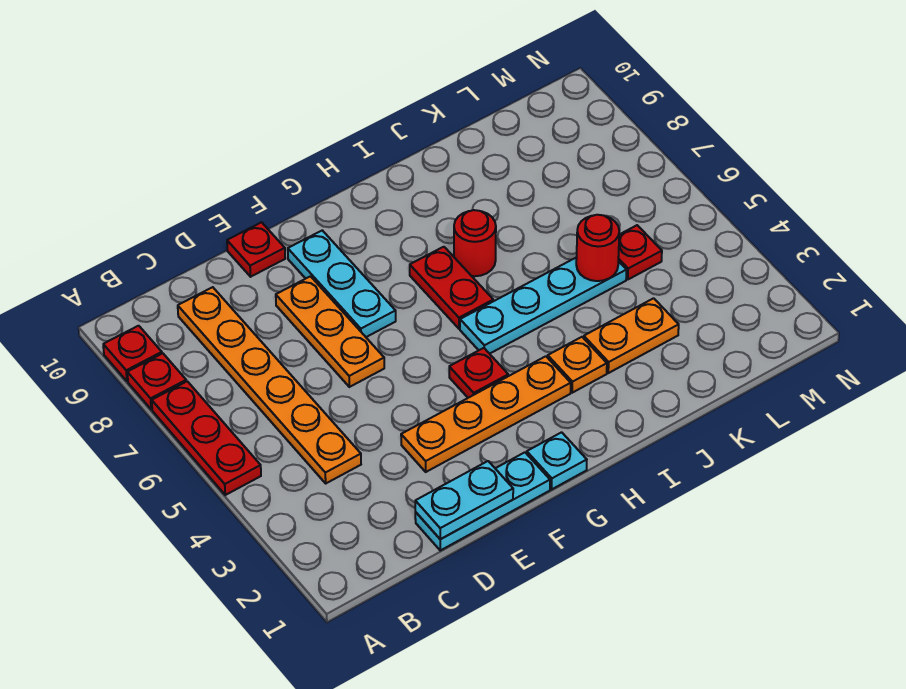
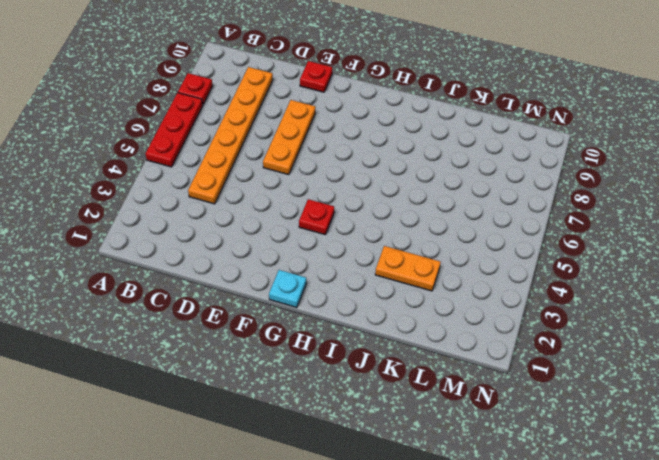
none -> red plate A9 level 1
none -> cyan plate D1:F1 level 1
none -> orange plate E3:H3 level 1

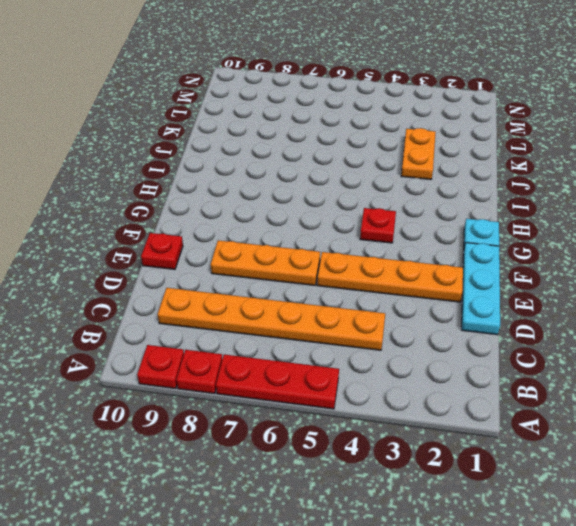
orange plate E2:E5 level 1 -> orange plate E3:H3 level 1
none -> cyan plate F7:F9 level 1
none -> cyan plate H5:K5 level 1
none -> red plate H6:H7 level 1

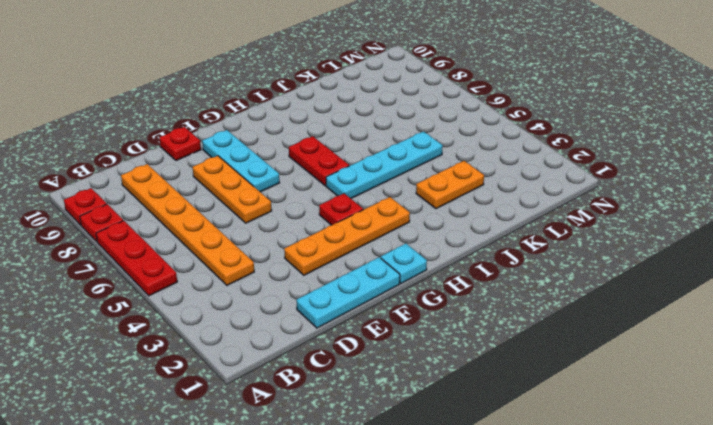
none -> orange plate I3 level 1
none -> red round brick I7 level 1
none -> red plate L5 level 1

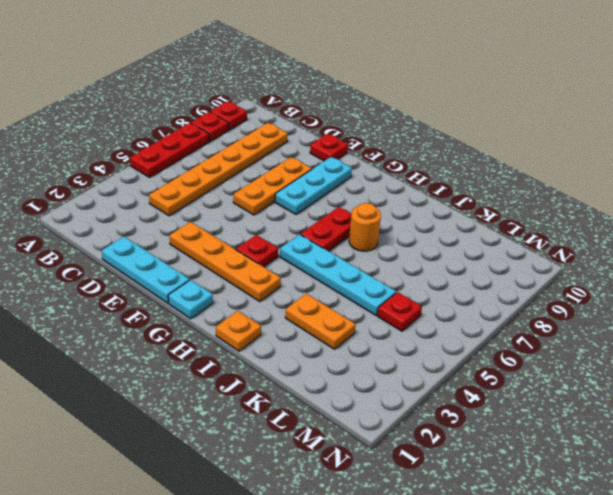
orange plate I1 level 1 -> orange plate I3 level 1
orange round brick I7 level 1 -> red round brick I7 level 1
none -> cyan plate D1:E1 level 2
none -> red round brick K5 level 2

